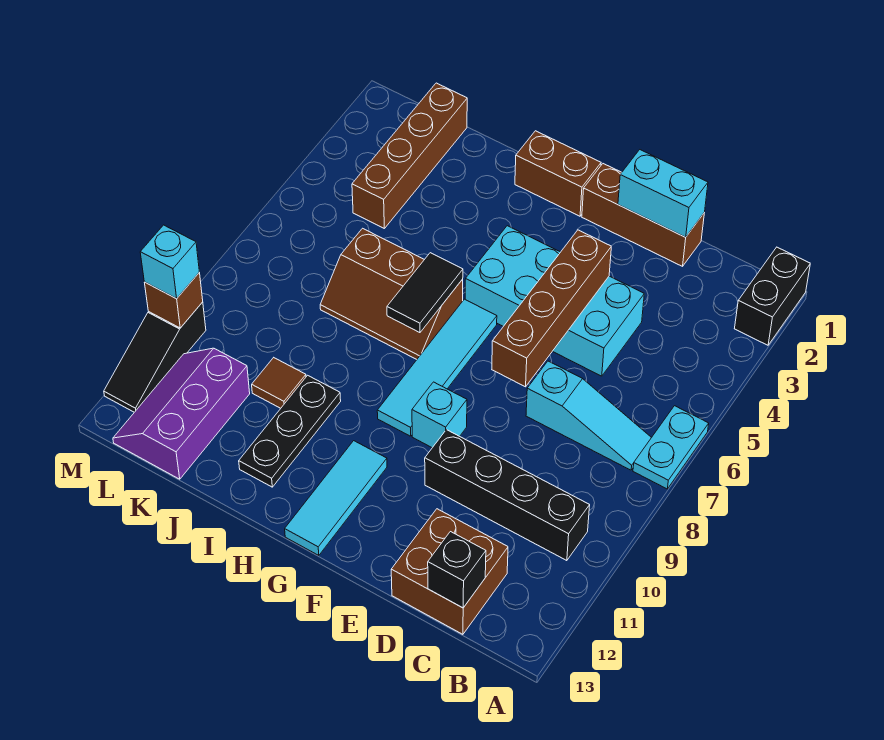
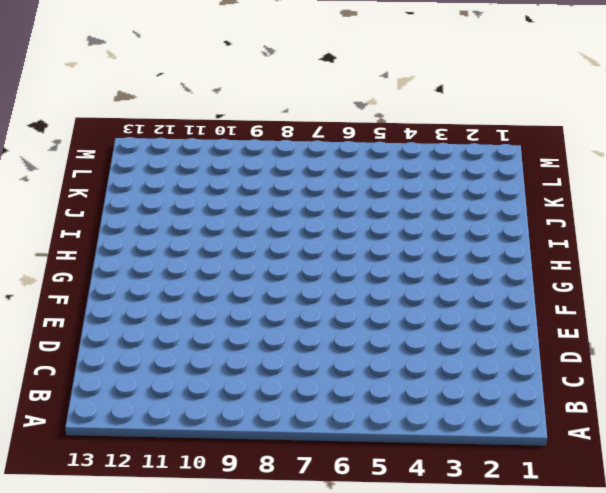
none -> black brick A1:A2 level 1
none -> cyan plate A6:A7 level 1
none -> cyan slope B7:D7 level 1 top D

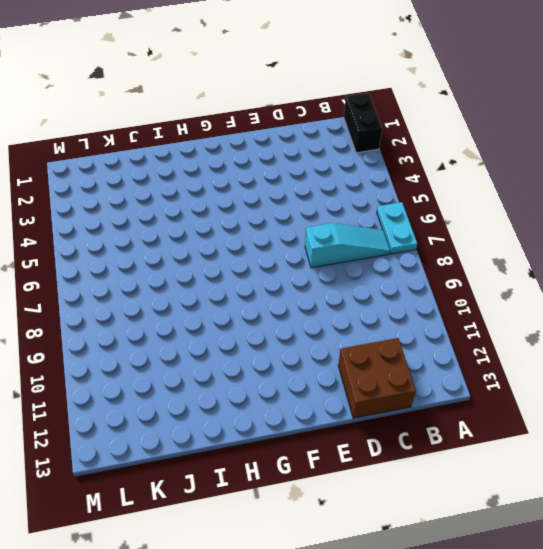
none -> black brick B10:E10 level 1
none -> brown brick D1:F1 level 1
none -> cyan brick D4:G5 level 1

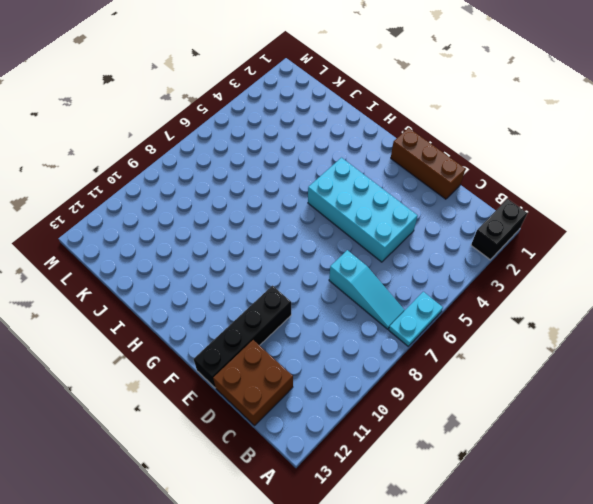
black brick E10:E13 level 1 -> black brick B10:E10 level 1
none -> cyan brick F9 level 1
none -> brown brick G1:H1 level 1
none -> cyan tile G6:G9 level 1

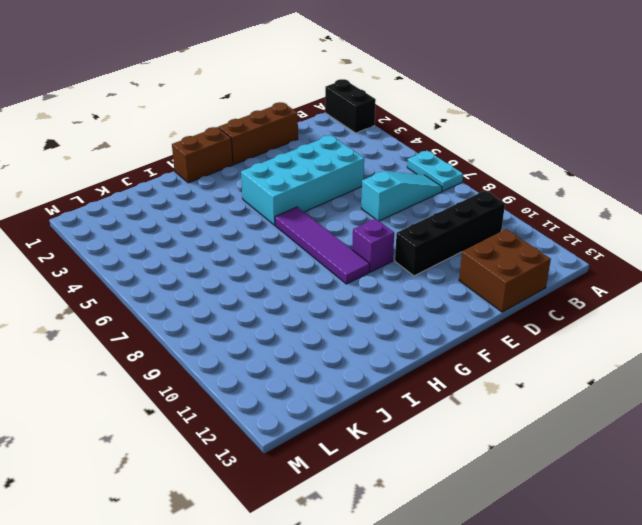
purple brick F9 level 1 -> cyan brick F9 level 1
purple tile G6:G9 level 1 -> cyan tile G6:G9 level 1
none -> cyan tile G11:G13 level 1
none -> brown slope H6:J7 level 1 top 6
none -> black plate I10:I12 level 1

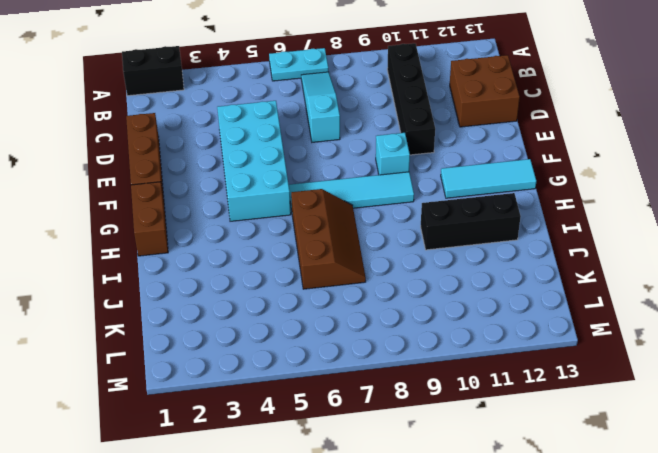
black brick I10:I12 level 1 -> black plate I10:I12 level 1
none -> brown tile J10 level 1
none -> brown brick K1:K4 level 1
none -> purple slope K11:L13 level 1 top K

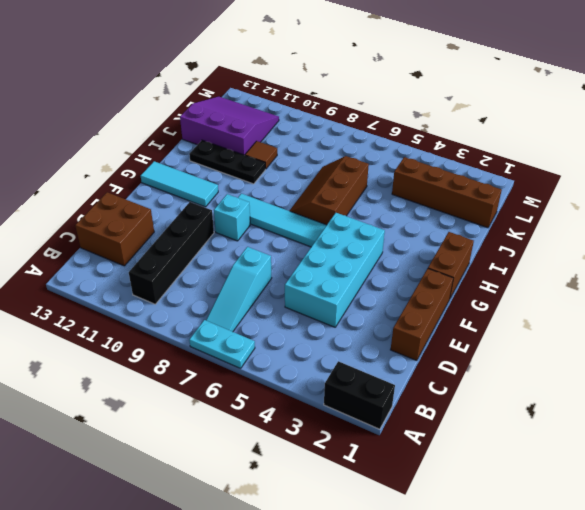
purple slope J11:L13 level 1 top J -> purple slope K11:L13 level 1 top K
none -> black slope M10:M12 level 1 top 10
none -> black brick C13 level 2
none -> cyan brick D1:E1 level 2

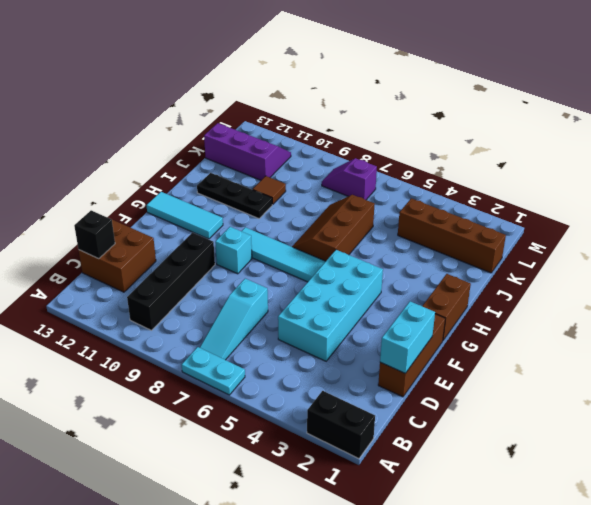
purple slope L7:L8 level 1 top 7 -> none
none -> black slope M10:M12 level 1 top 10
none -> brown brick E4:E7 level 2
none -> black tile H6:H7 level 2

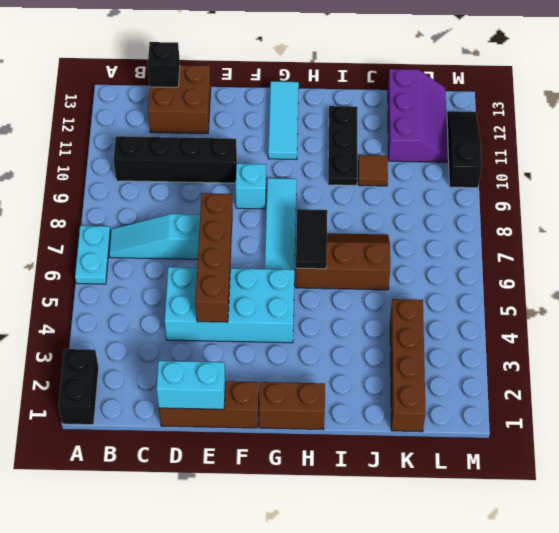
none -> brown brick M10 level 2
none -> cyan brick M10 level 3

